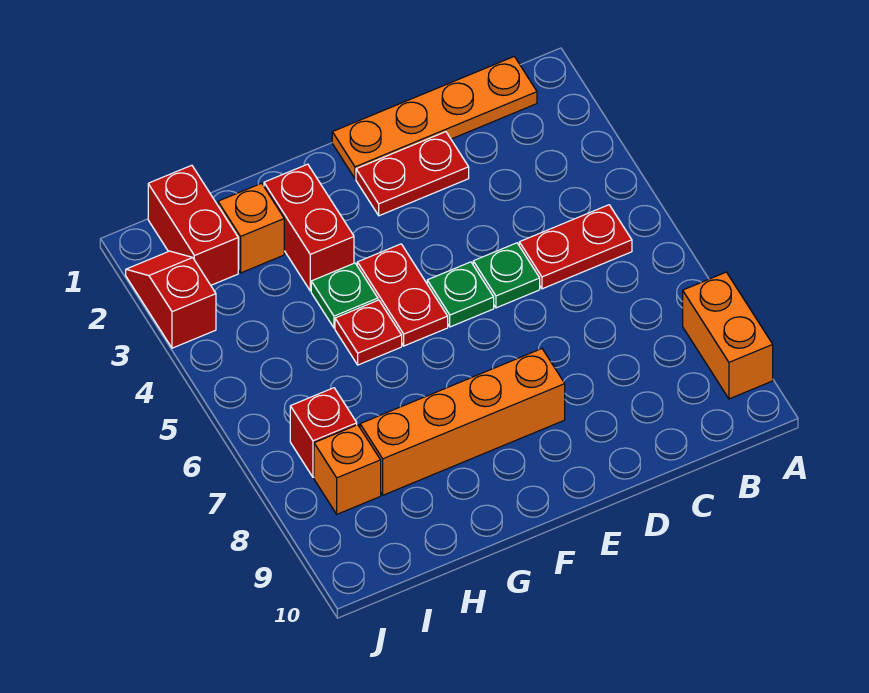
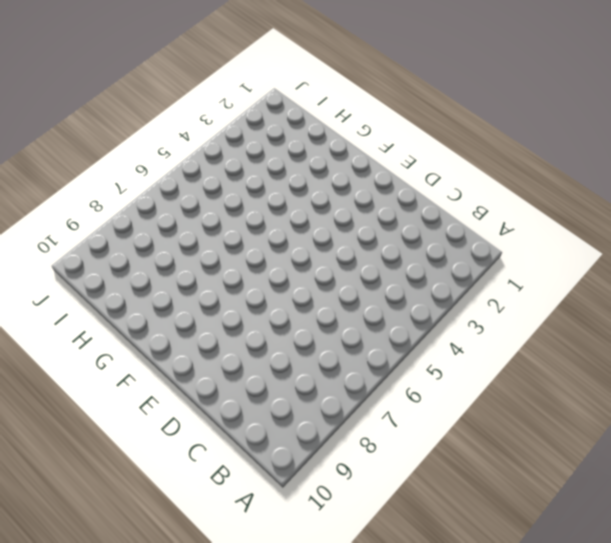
none -> orange brick A8:A9 level 1
none -> orange plate B1:E1 level 1
none -> red plate B5:C5 level 1

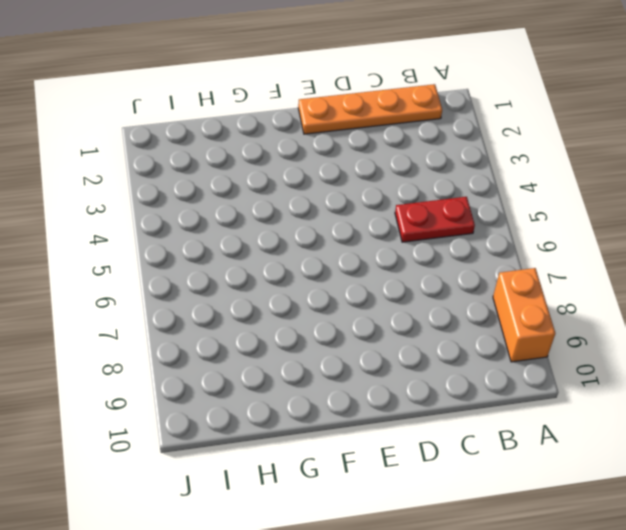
none -> red plate D2:E2 level 1
none -> green plate D5 level 1
none -> green plate E5 level 1

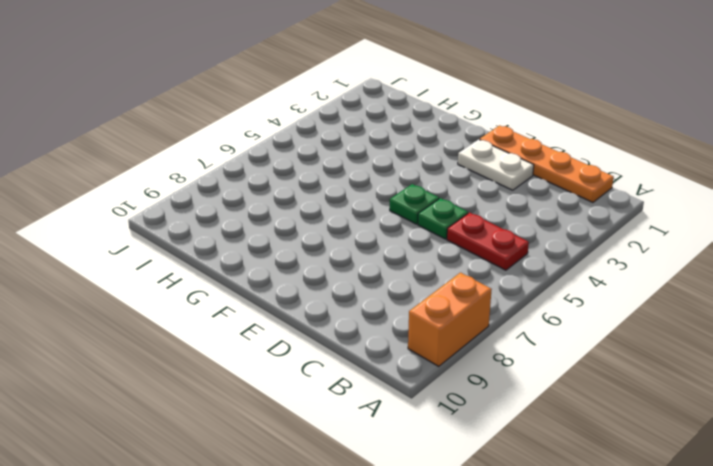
white plate D2:E2 level 1 -> red plate D2:E2 level 1
none -> orange brick E8:H8 level 1
none -> red plate F4:F5 level 1
none -> red brick G2:G3 level 1

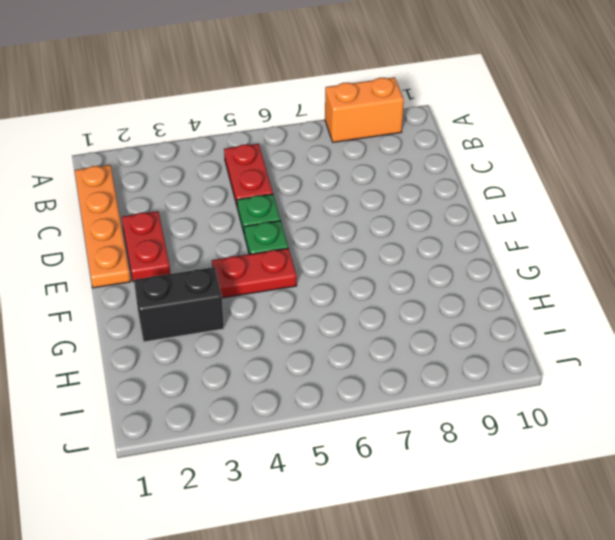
black brick G2:G3 level 1 -> red brick G2:G3 level 1
none -> orange brick E8:H8 level 1
none -> green plate G4 level 1
none -> red plate G5 level 1

